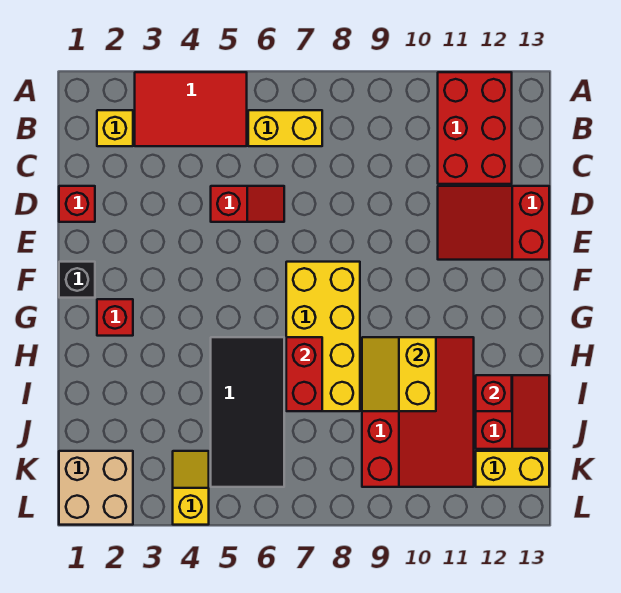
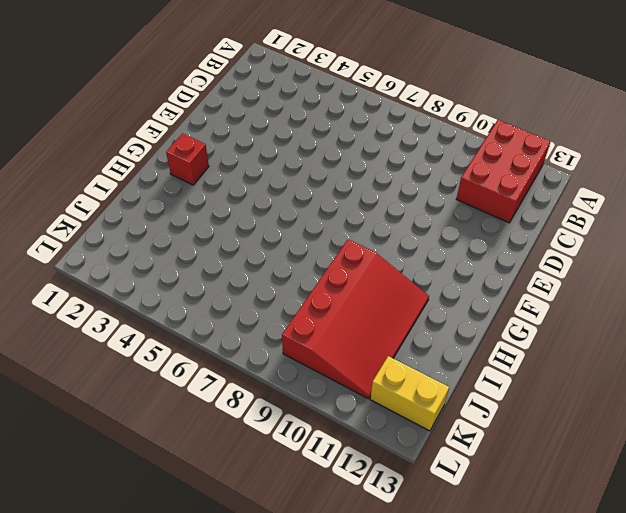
none -> red tile A3:B5 level 1
none -> yellow brick B2 level 1
none -> yellow brick B6:B7 level 1

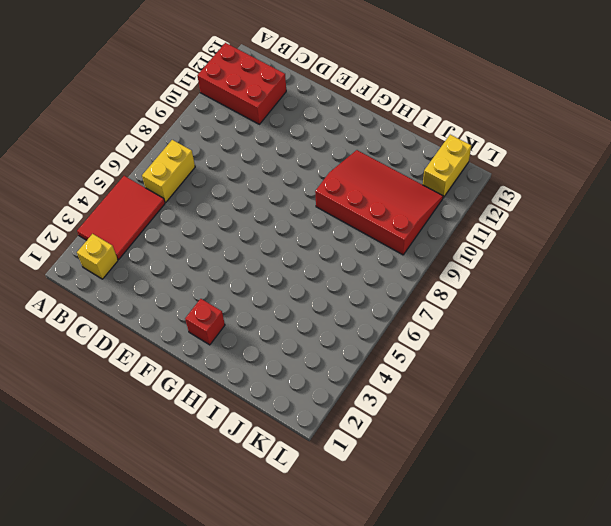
none -> red brick D1 level 1
none -> red slope D5:D6 level 1 top 5
none -> red slope D11:E13 level 1 top 13

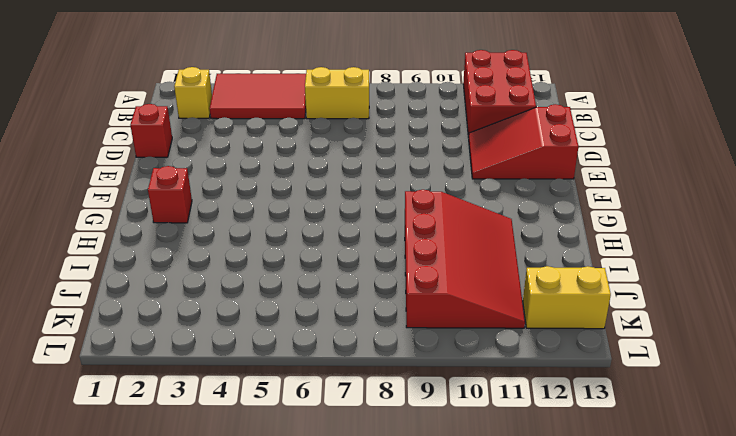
none -> red slope D5:D6 level 1 top 5
none -> black brick F1 level 1
none -> yellow brick F7:I8 level 1

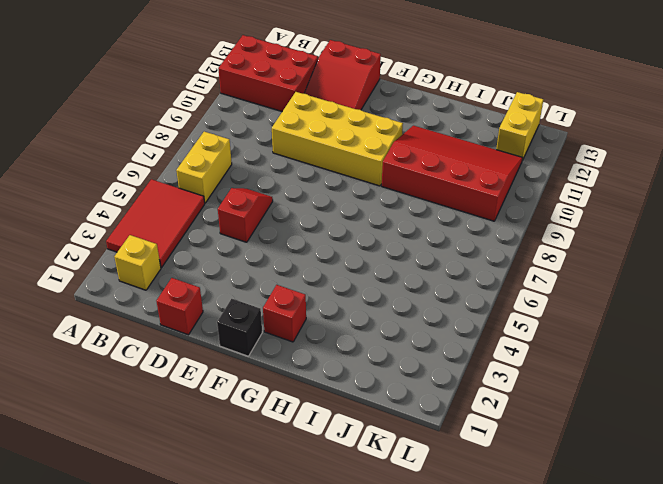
yellow brick D9:G10 level 1 -> yellow brick F7:I8 level 1
none -> black tile H5:K6 level 1
none -> red slope I12:J13 level 1 top 12
none -> tan brick K1:L2 level 1

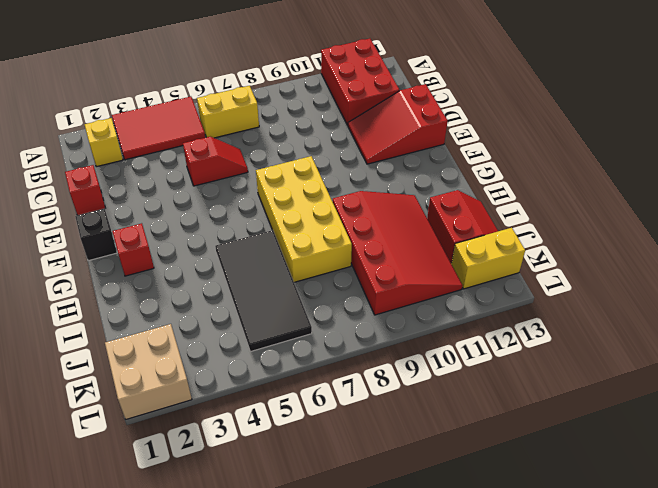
none -> yellow slope K4:L4 level 1 top L
none -> red brick H7:I7 level 2
none -> yellow slope H9:I10 level 2 top 10

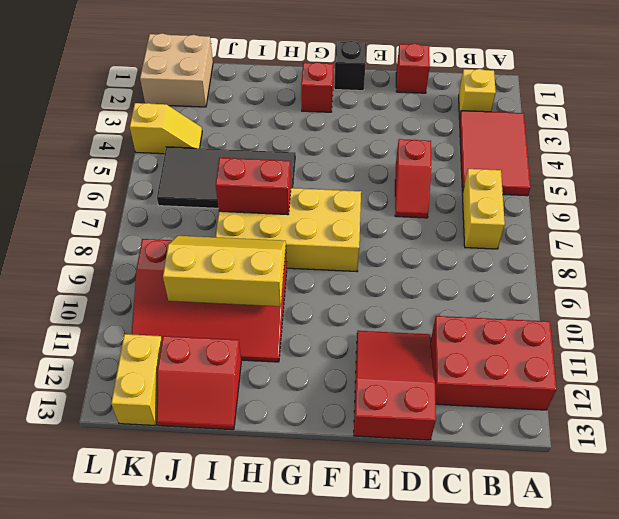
yellow slope H9:J10 level 2 top 10 -> yellow slope H9:I10 level 2 top 10
none -> red brick I12 level 2

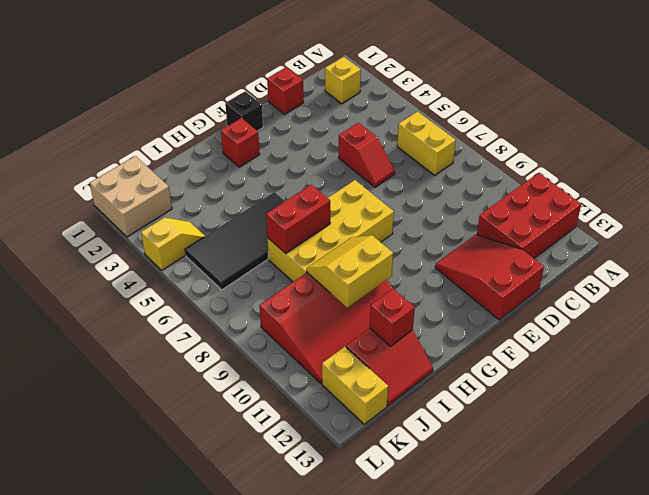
none -> red tile A3:B5 level 1

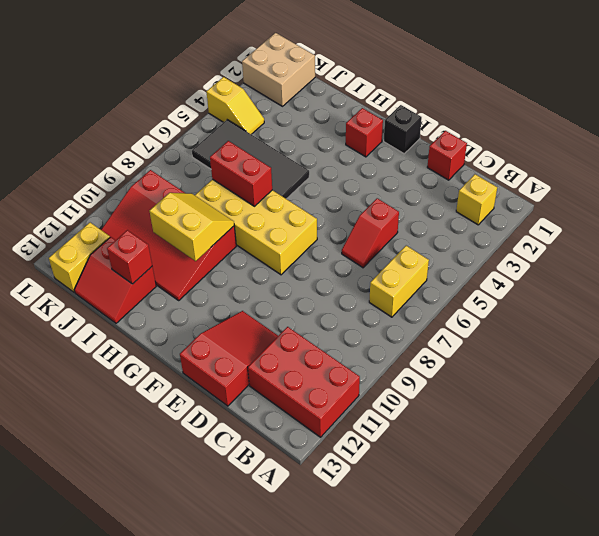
none -> red tile A3:B5 level 1

